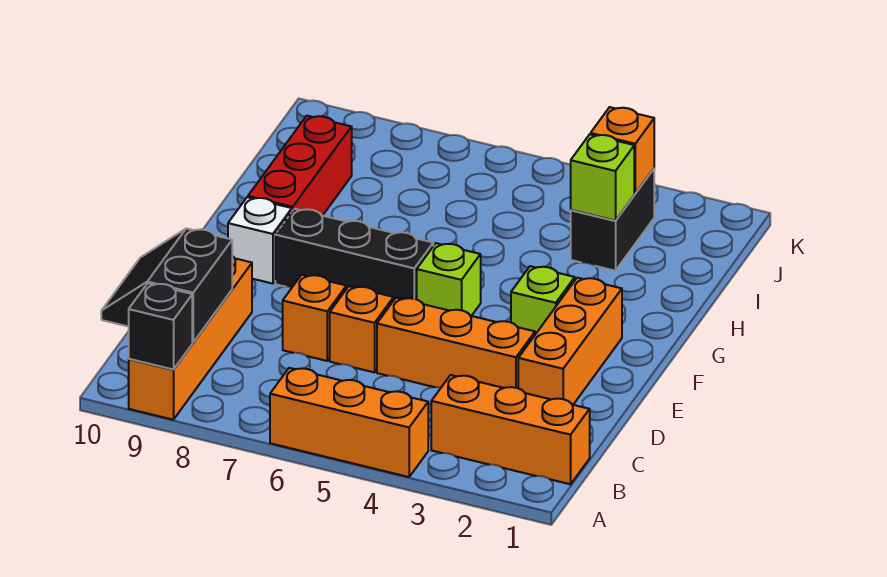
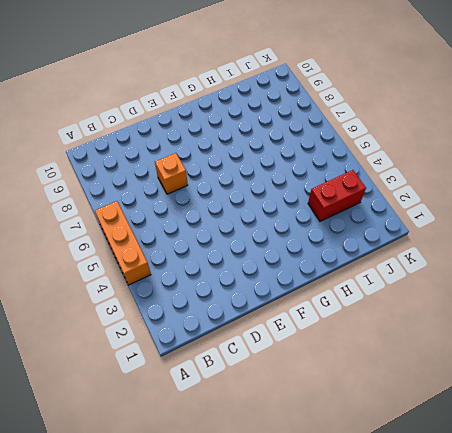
red brick I3:J3 level 1 -> black brick I3:J3 level 1
none -> orange brick A9:D9 level 1
none -> orange brick B1:B3 level 1
none -> orange brick D2:F2 level 1

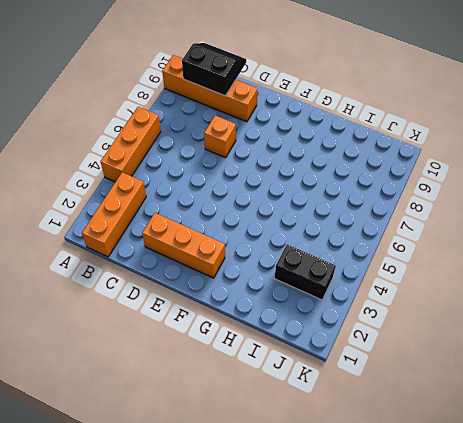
none -> orange brick D3:D5 level 1
none -> orange brick D6 level 1
none -> lime brick F3 level 1

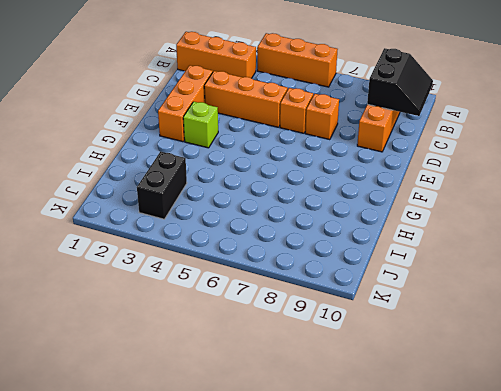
none -> lime brick F5 level 1
none -> black brick F6:F8 level 1
none -> white brick F9 level 1

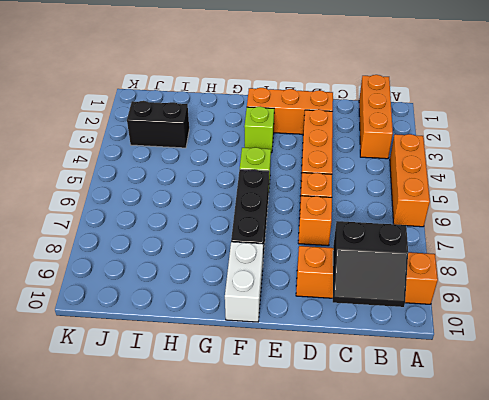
white brick F9:F10 level 1 -> white brick F9 level 1
none -> red brick G9:I9 level 1
none -> black brick A9 level 2
none -> lime brick I3 level 2

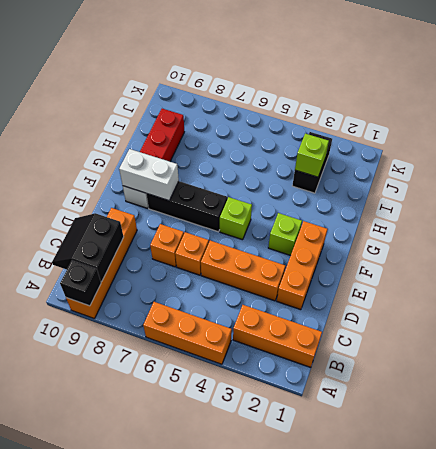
white brick F8:F9 level 2 -> none
none -> orange brick J3 level 2

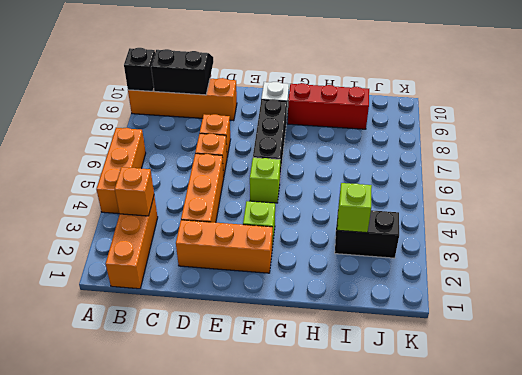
orange brick B3 level 2 -> orange brick J3 level 2

